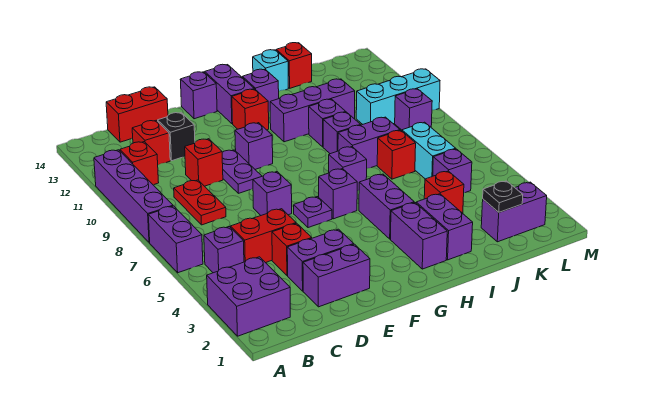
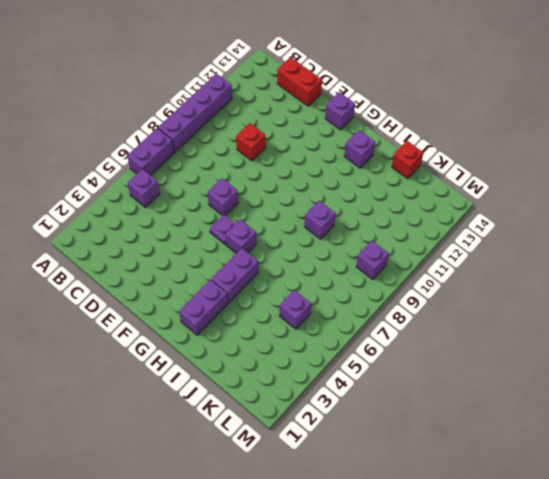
none -> purple brick A2:B3 level 1
none -> red brick B11 level 1
none -> red brick C5:D5 level 1
none -> red plate C8:C9 level 1

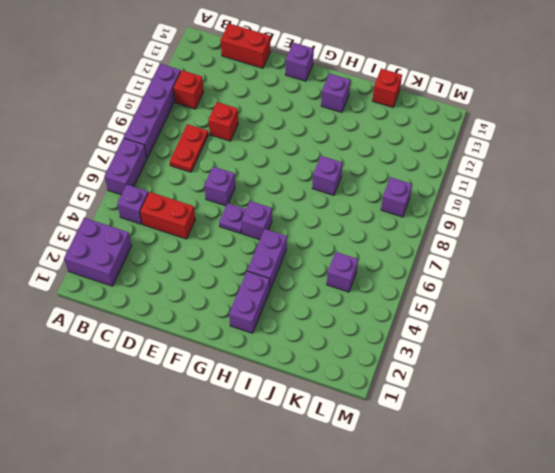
none -> red brick C12 level 1
none -> purple brick D2:E2 level 1
none -> purple brick D3:E3 level 1
none -> red brick D4 level 1

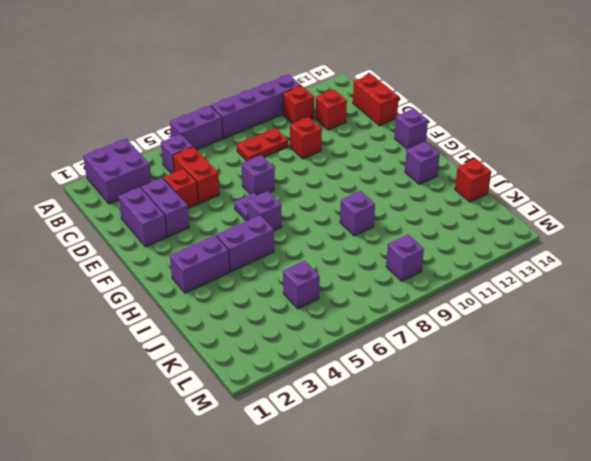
none -> black brick D12 level 1
none -> purple plate E9:E10 level 1
none -> purple brick F10 level 1
none -> red brick G12 level 1

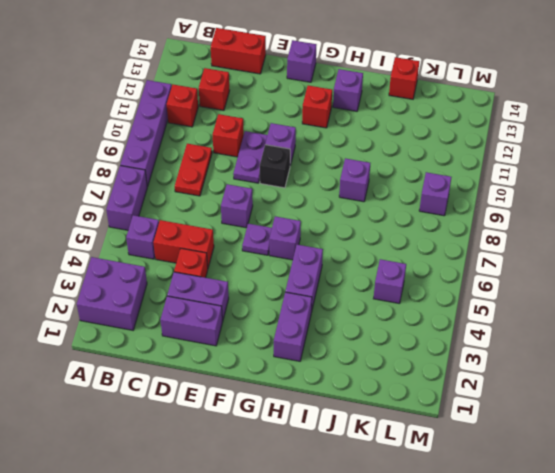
black brick F9 level 1 -> black brick D12 level 1
none -> purple brick G13:G14 level 1
none -> purple brick H7 level 1
none -> purple brick H11:J11 level 1
none -> purple brick I2:I3 level 1

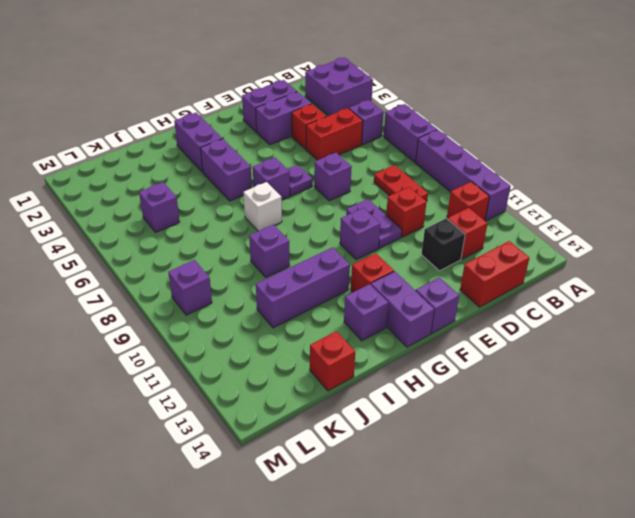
white brick H7 level 1 -> purple brick H7 level 1
none -> purple brick I2:I3 level 1
none -> purple brick I8:J8 level 1
none -> purple brick I10 level 1
none -> cyan brick I14 level 1

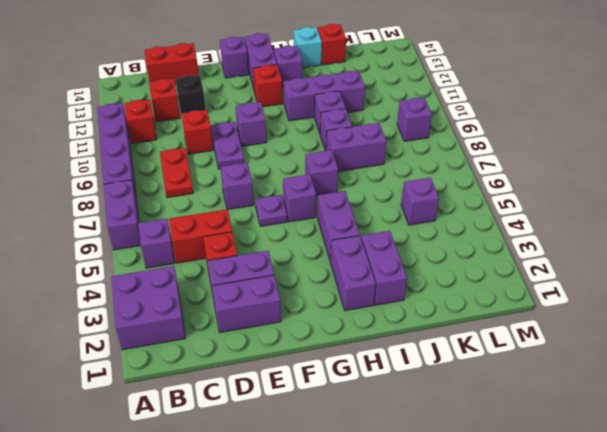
none -> red brick J4 level 1
none -> red brick J7 level 1
none -> purple brick K2:L2 level 1
none -> cyan brick K6:K7 level 1

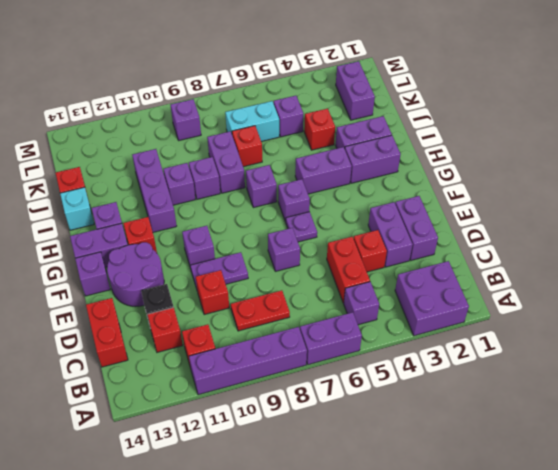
purple round brick E12:F13 level 1 -> none
none -> cyan brick K10:M10 level 1
none -> black plate K2 level 2

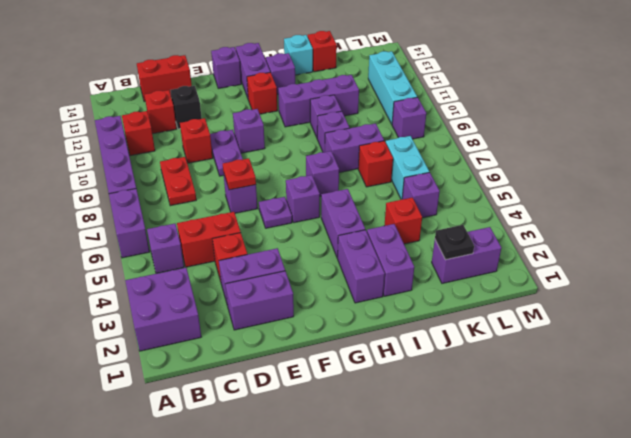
red plate E7 level 2 -> none
cyan brick L10:L12 level 1 -> cyan brick K10:M10 level 1

